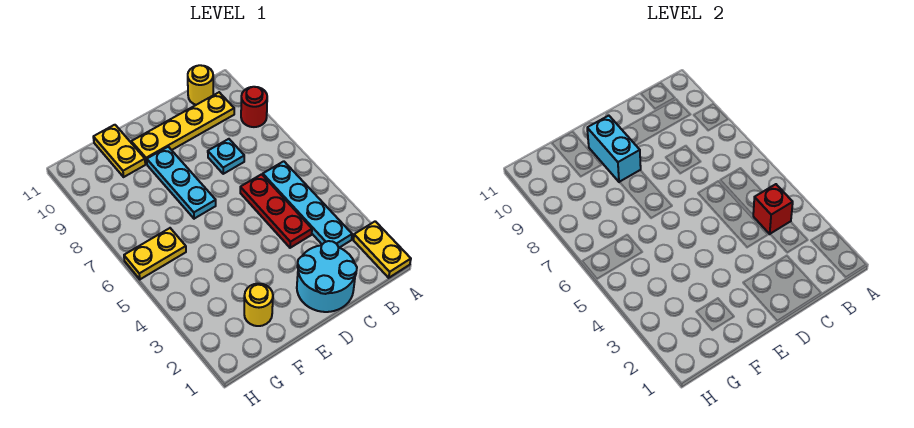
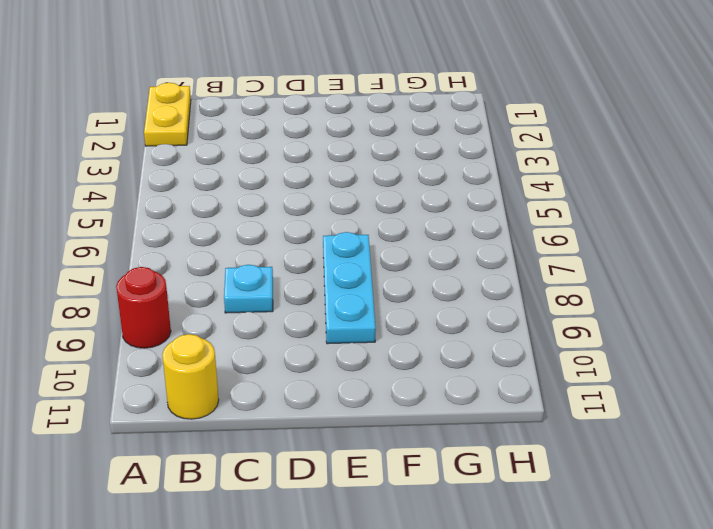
none -> cyan plate B3:B6 level 1
none -> yellow plate B10:E10 level 1
none -> cyan round brick C1:D2 level 1

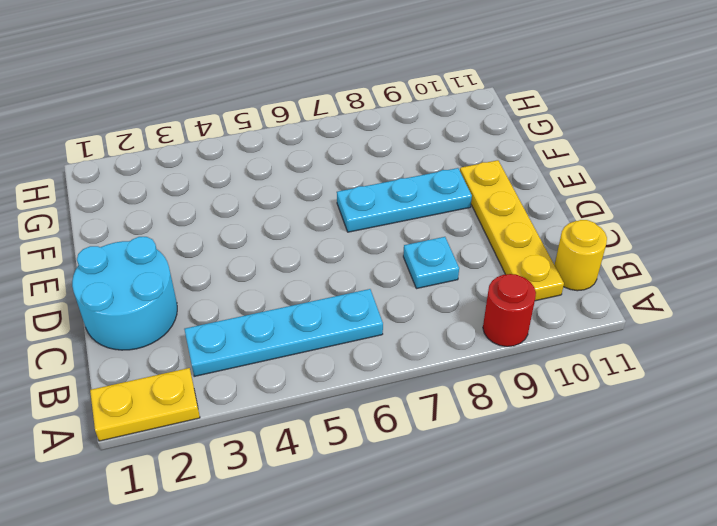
none -> red plate C4:C6 level 1
none -> yellow round brick F2 level 1
none -> yellow plate F10:F11 level 1

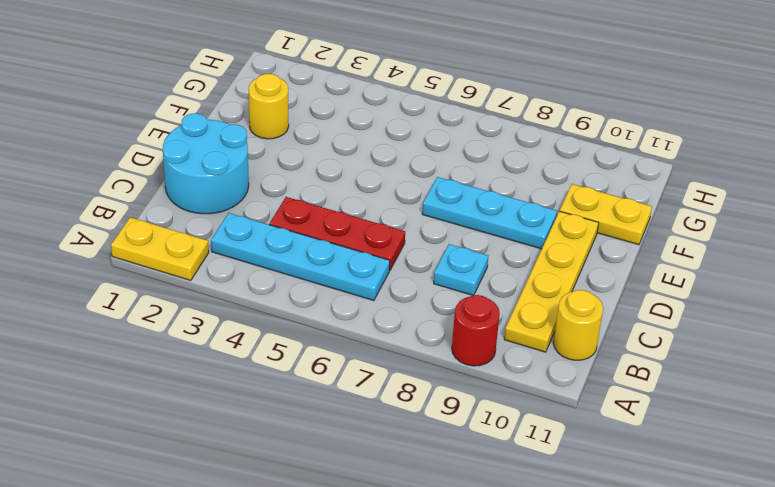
none -> yellow plate G6:H6 level 1
none -> red brick B4 level 2
none -> cyan brick E9:E10 level 2

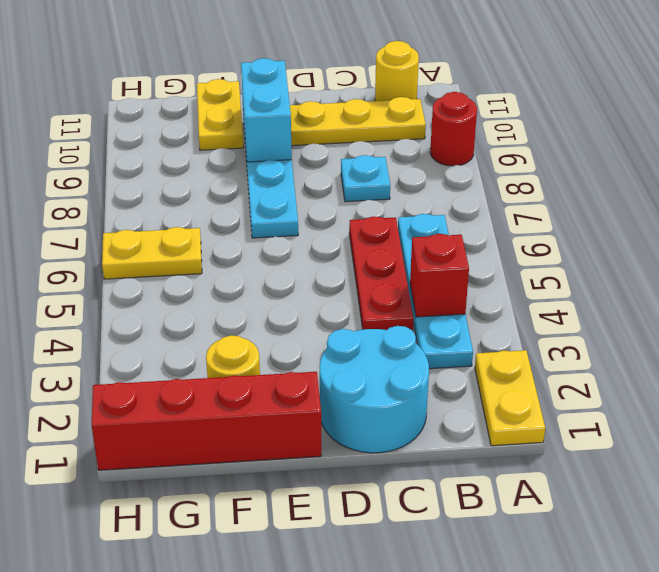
red brick E1:H1 level 1 -> none

